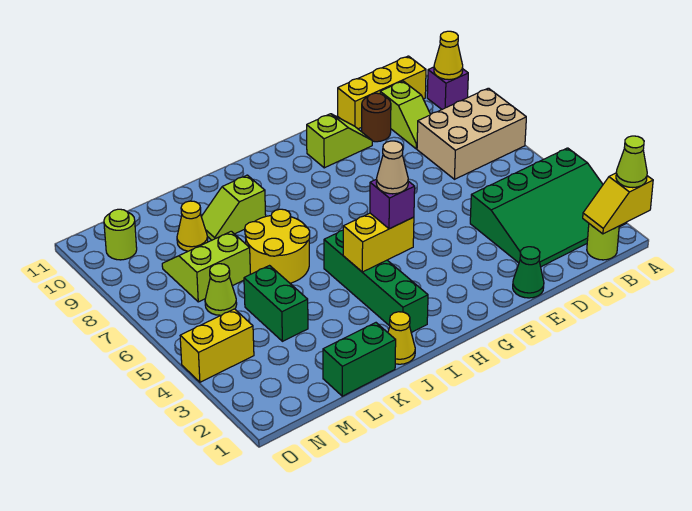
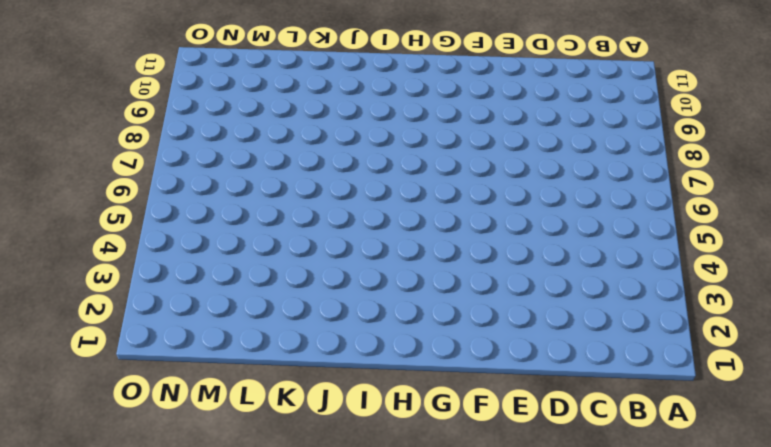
none -> green slope A2:D4 level 1 top 4
none -> tan brick A7:C8 level 1
none -> purple brick A10 level 1

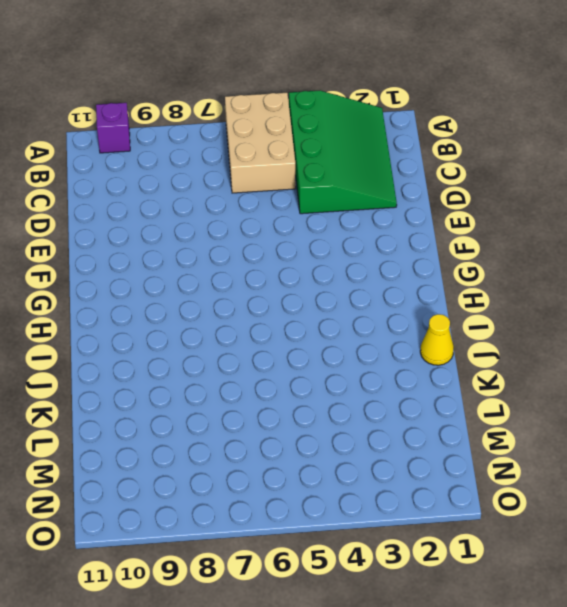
tan brick A5:C6 level 1 -> tan brick A7:C8 level 1
none -> lime round brick B1 level 1
none -> yellow brick B11:D11 level 1
none -> lime slope C9:C10 level 1 top 10

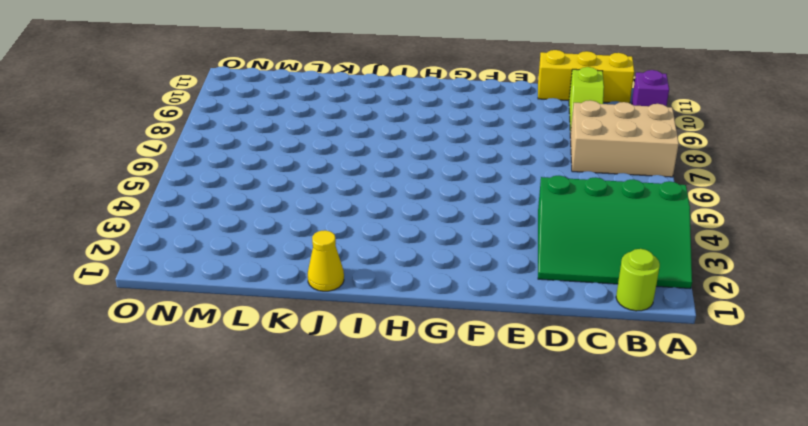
none -> brown round brick D10 level 1
none -> green cone E1 level 1
none -> lime slope E10:F10 level 1 top F

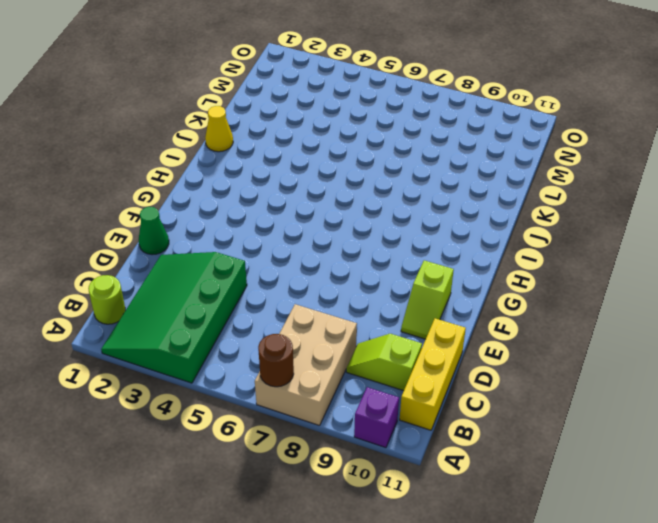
brown round brick A7 level 2 -> brown round brick D10 level 1
none -> green brick I2:I5 level 1
none -> yellow round brick J6:K7 level 1
none -> lime slope J9:K9 level 1 top J

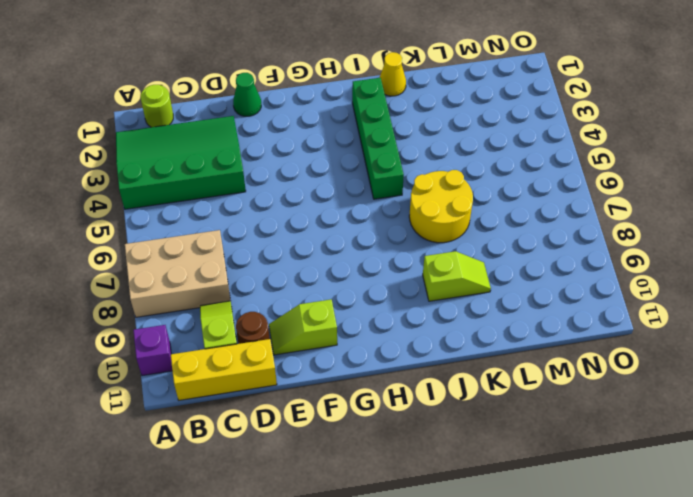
none -> green brick K1:L1 level 1
none -> green brick L4:L5 level 1
none -> lime slope L7:M8 level 1 top 7

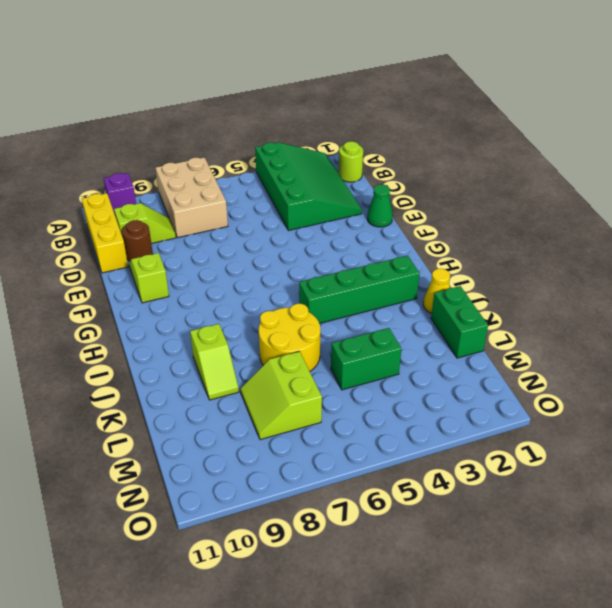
none -> yellow cone L9 level 1
none -> lime cone M6 level 1
none -> yellow brick N4:O4 level 1

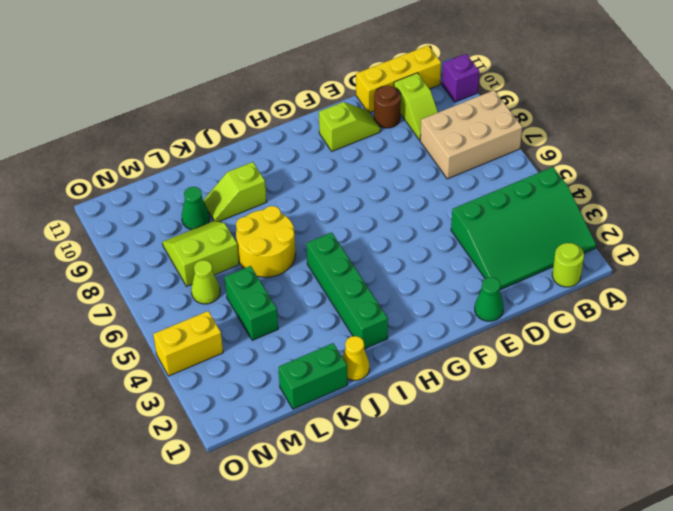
green cone L9 level 1 -> yellow cone L9 level 1
none -> lime round brick N10 level 1
none -> yellow slope A1:B1 level 2 top A
none -> yellow cone A10 level 2

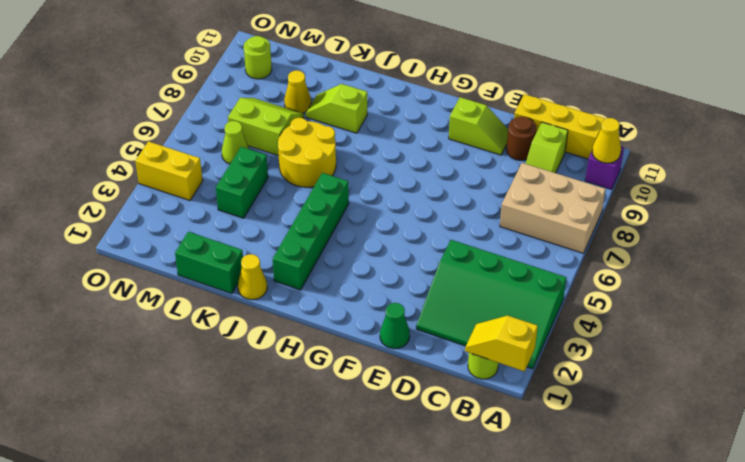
none -> yellow brick H4:I4 level 2
none -> lime cone A1 level 3
none -> purple brick H4 level 3

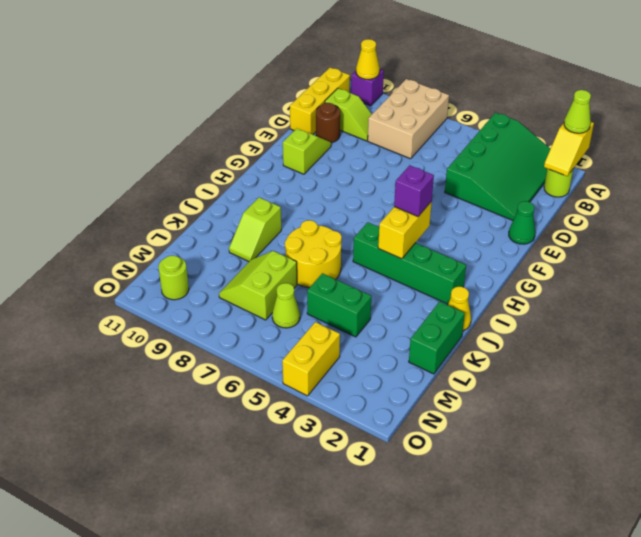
none -> yellow cone L9 level 1
none -> tan cone H4 level 4

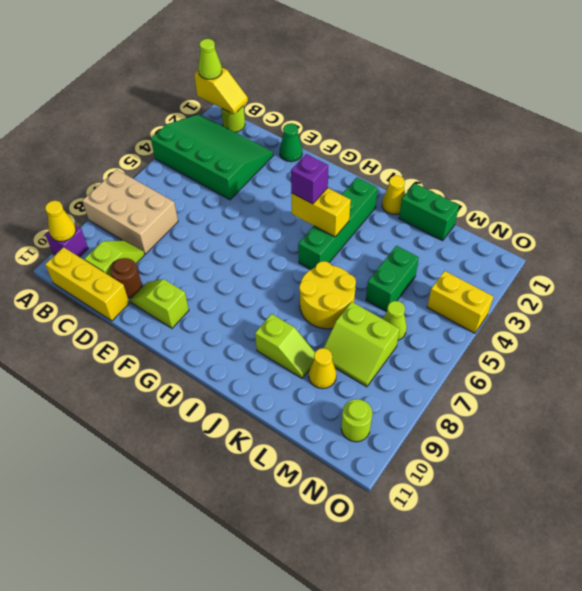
none -> tan cone H4 level 4

